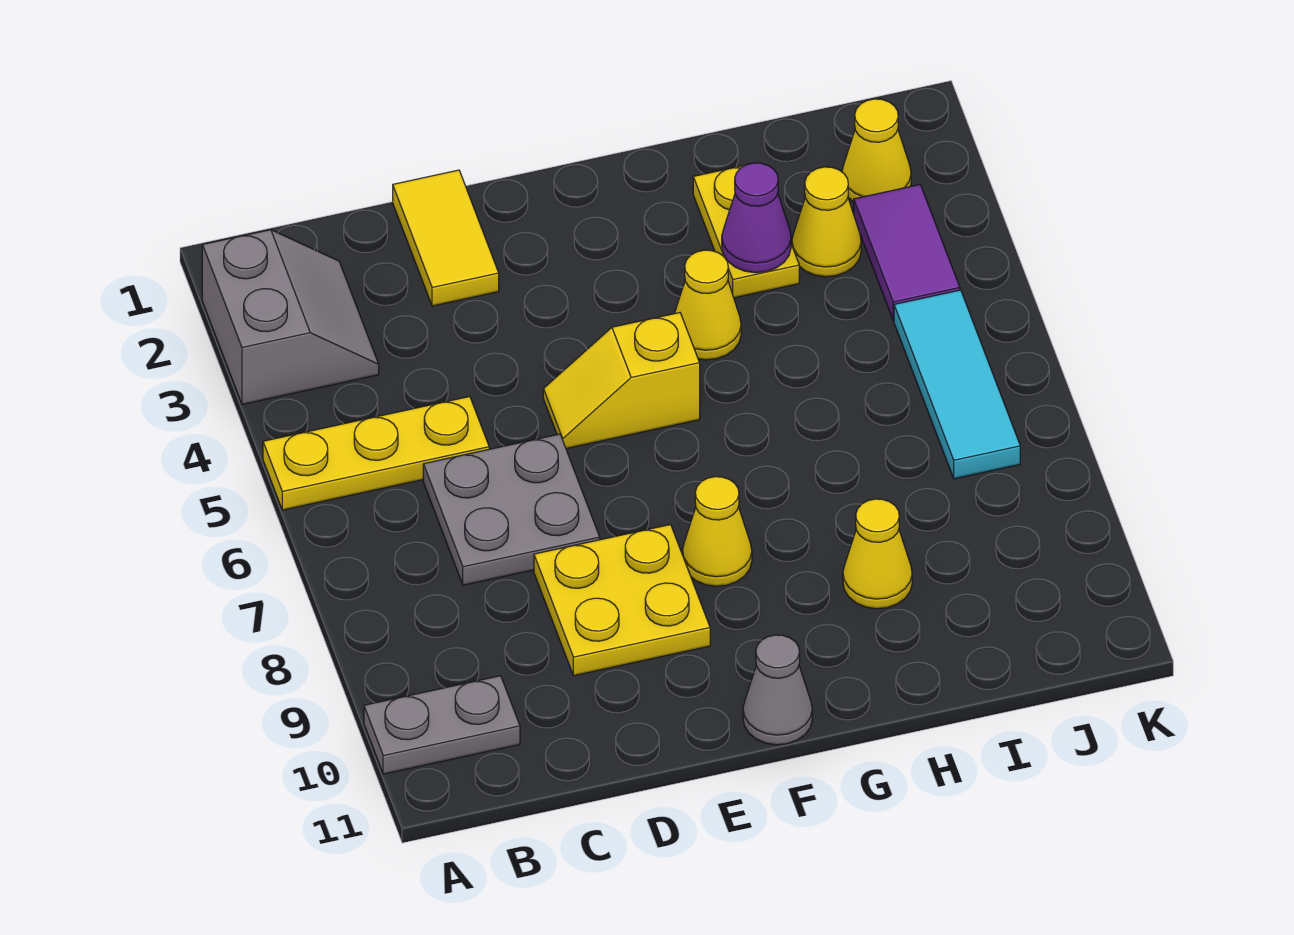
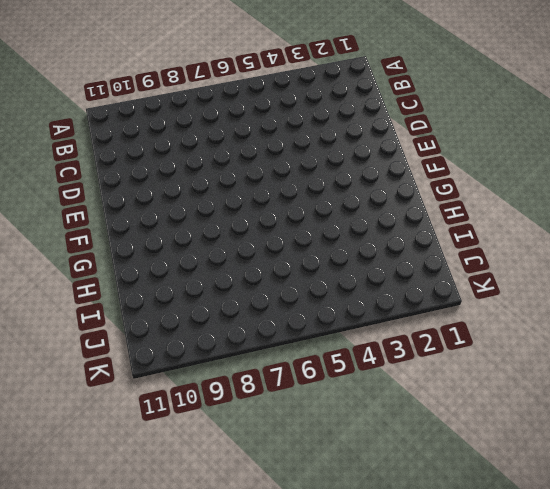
none -> grey slope A2:B3 level 1 top A
none -> yellow plate A5:C5 level 1
none -> grey plate A10:B10 level 1

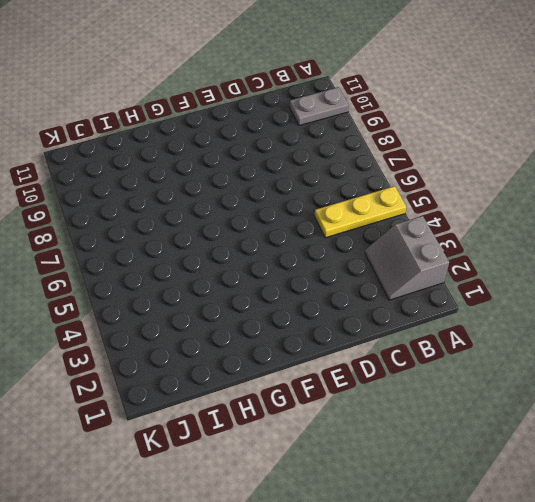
none -> grey plate C6:D7 level 1
none -> yellow tile D1:D2 level 1
none -> yellow plate D8:E9 level 1

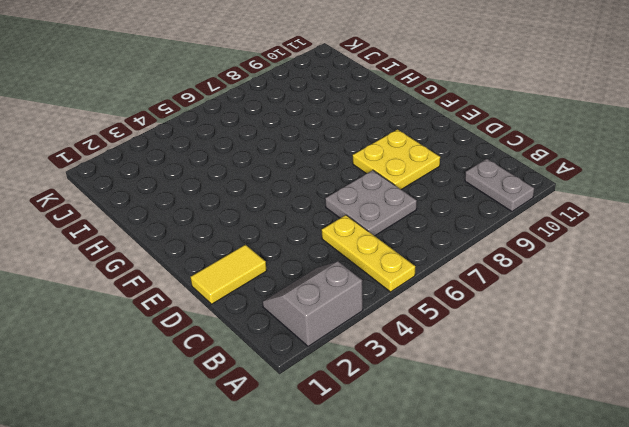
none -> yellow slope E5:F5 level 1 top F
none -> yellow cone F8 level 1
none -> grey cone F11 level 1

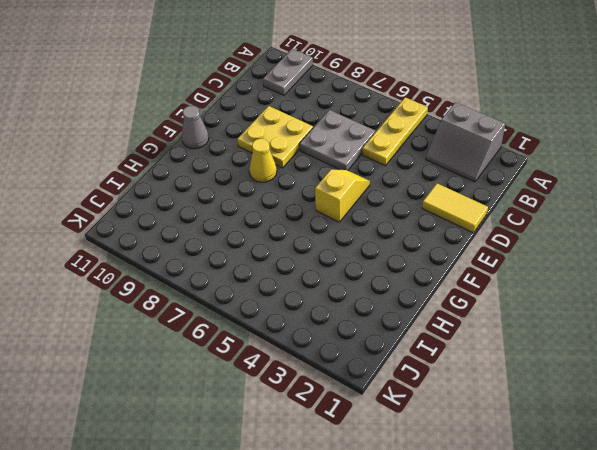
none -> yellow cone G4 level 1
none -> yellow plate H2:H3 level 1
none -> yellow cone H9 level 1

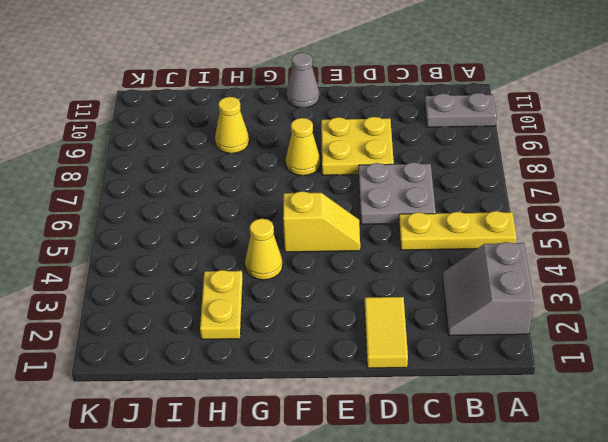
none -> yellow cone I3 level 1
none -> yellow cone J2 level 1
none -> purple tile J3:J4 level 1

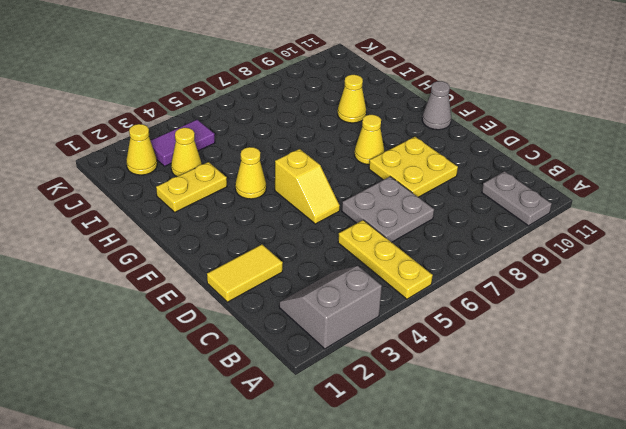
none -> cyan tile J5:J7 level 1
none -> purple cone H3 level 2

